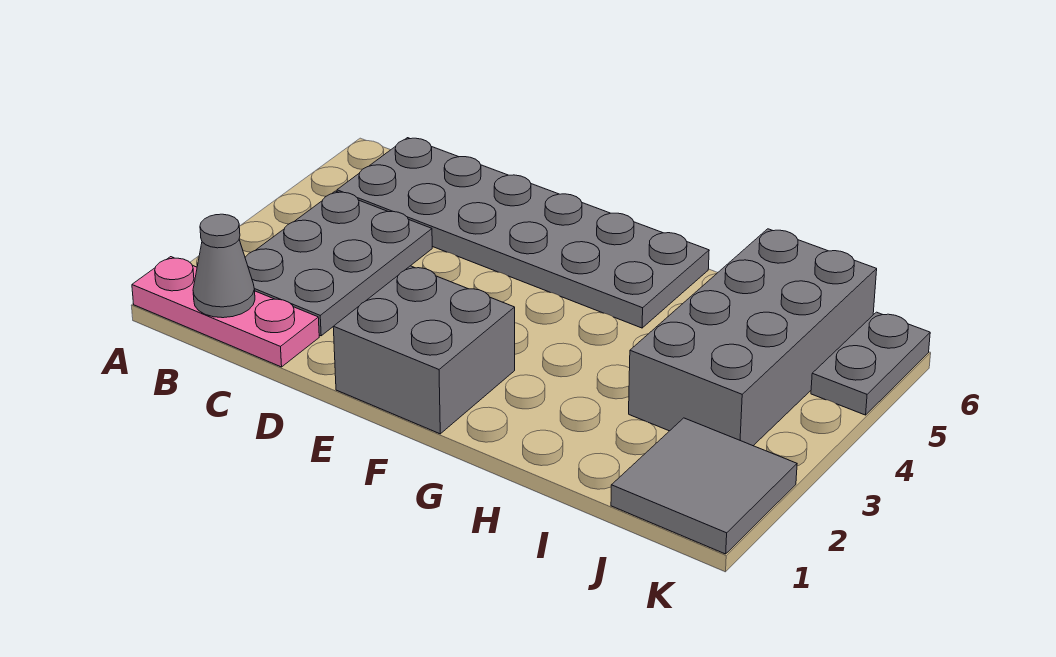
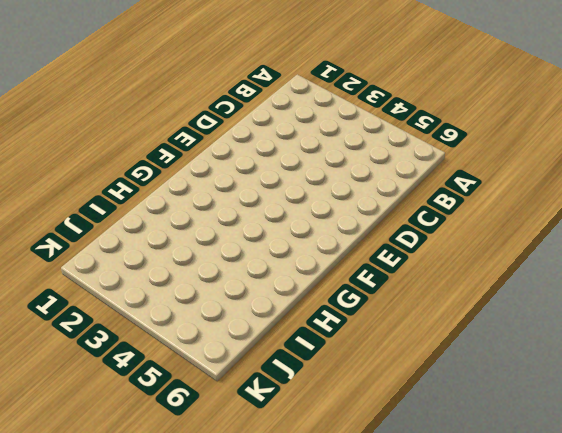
none -> pink plate A1:C1 level 1
none -> grey plate B2:C4 level 1

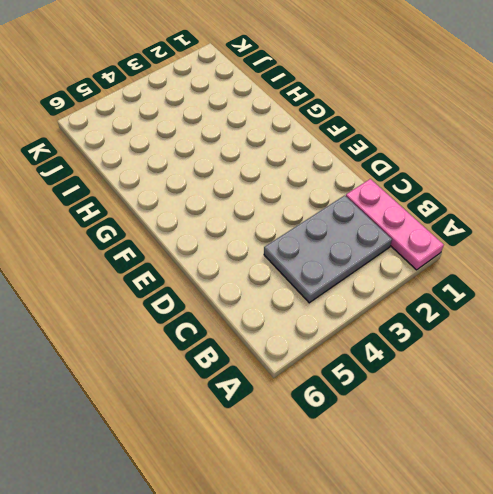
none -> grey plate B5:G6 level 1
none -> grey brick E1:F2 level 1

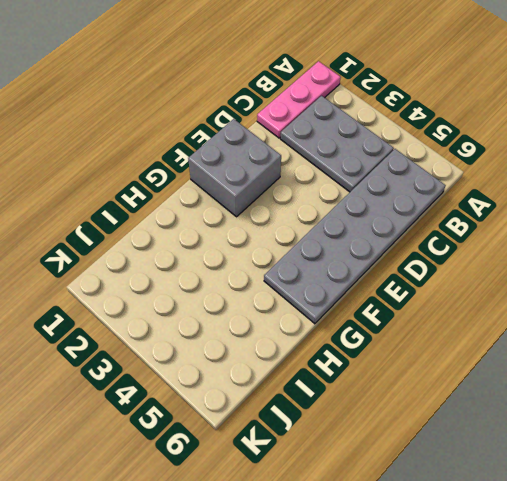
none -> grey brick I3:J6 level 1
none -> grey tile J1:K2 level 1

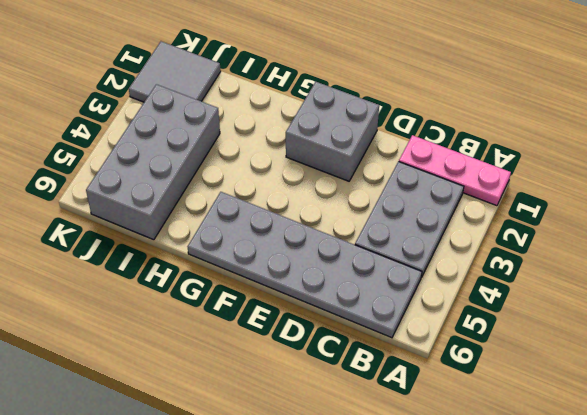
none -> grey plate K5:K6 level 1
none -> grey cone B1 level 2

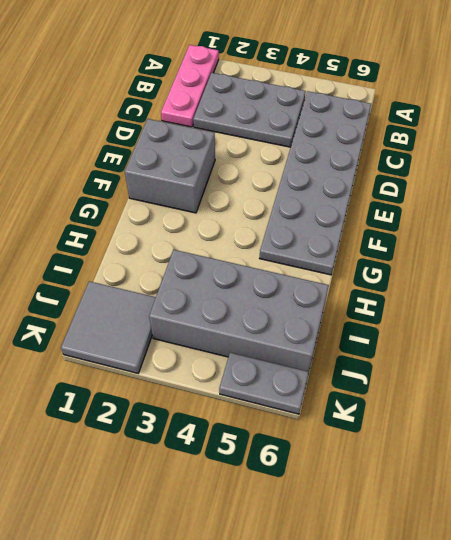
none -> grey cone B1 level 2

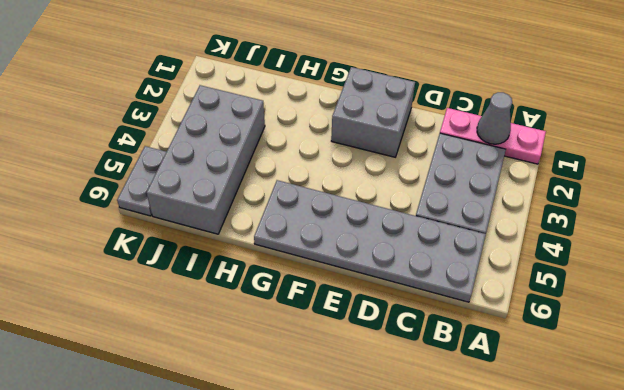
none -> grey tile J1:K2 level 1

